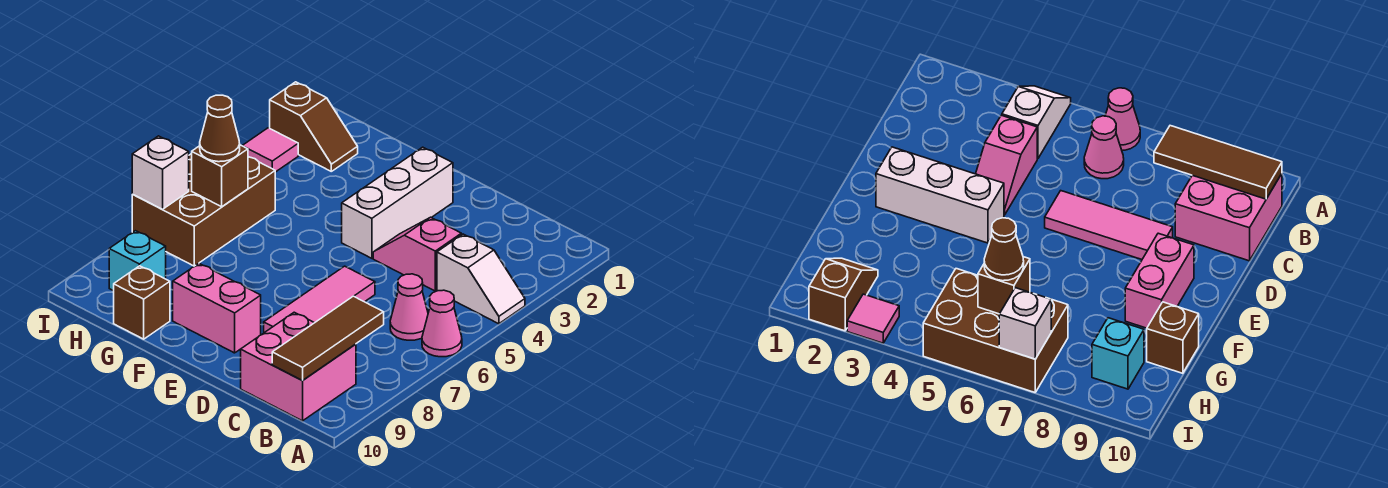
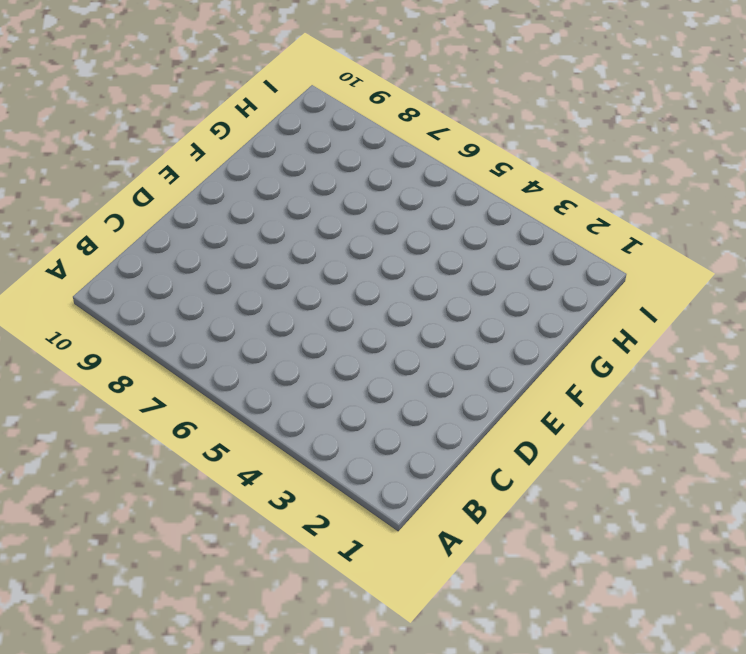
none -> white slope A4:B4 level 1 top B
none -> pink cone A6 level 1
none -> pink cone B6 level 1

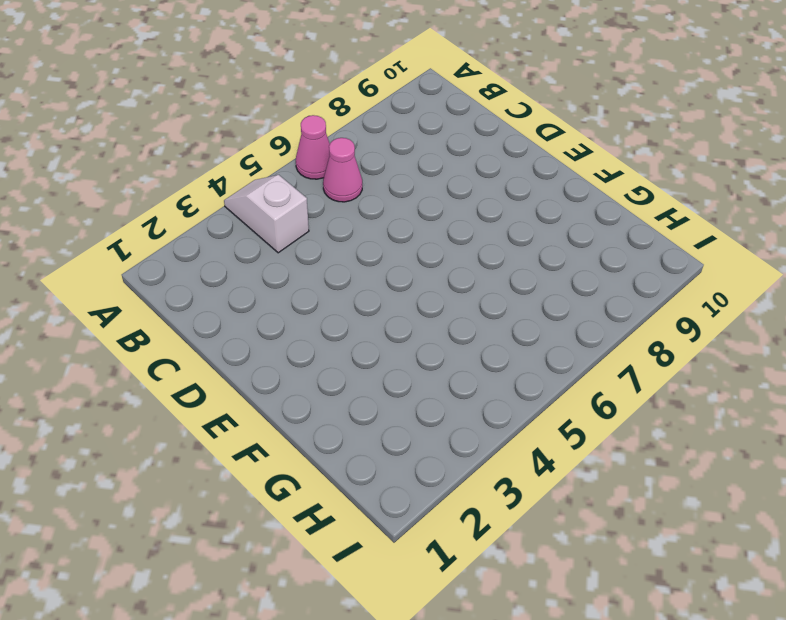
none -> pink brick B9:C10 level 1
none -> pink slope C4:D4 level 1 top C
none -> pink tile D6:D8 level 1

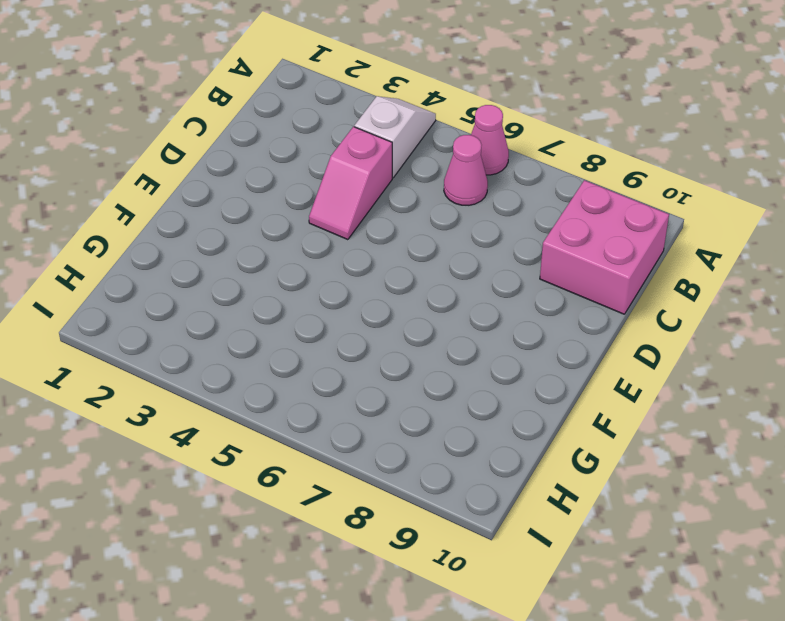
none -> pink tile D6:D8 level 1
none -> white brick E2:E4 level 1
none -> pink brick E9:F9 level 1

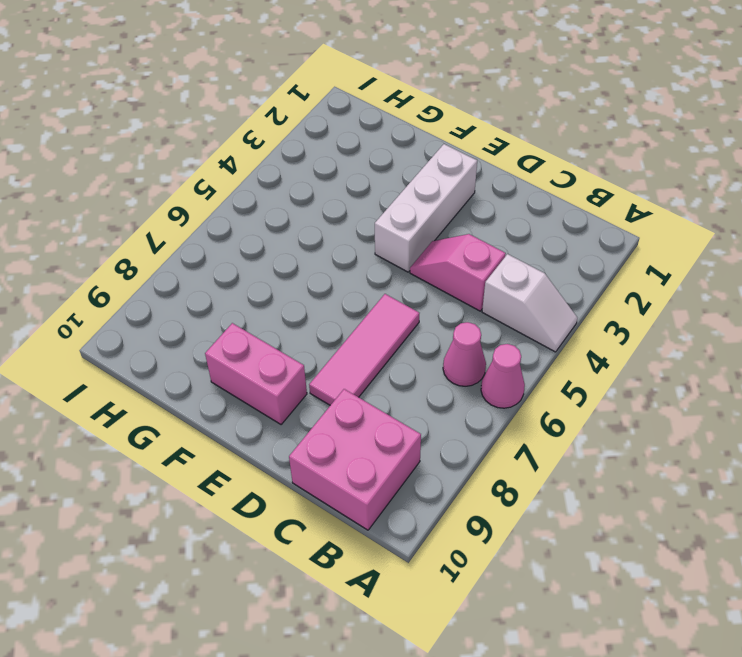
none -> brown brick G10 level 1
none -> brown slope H2:I2 level 1 top I
none -> brown brick H5:I7 level 1

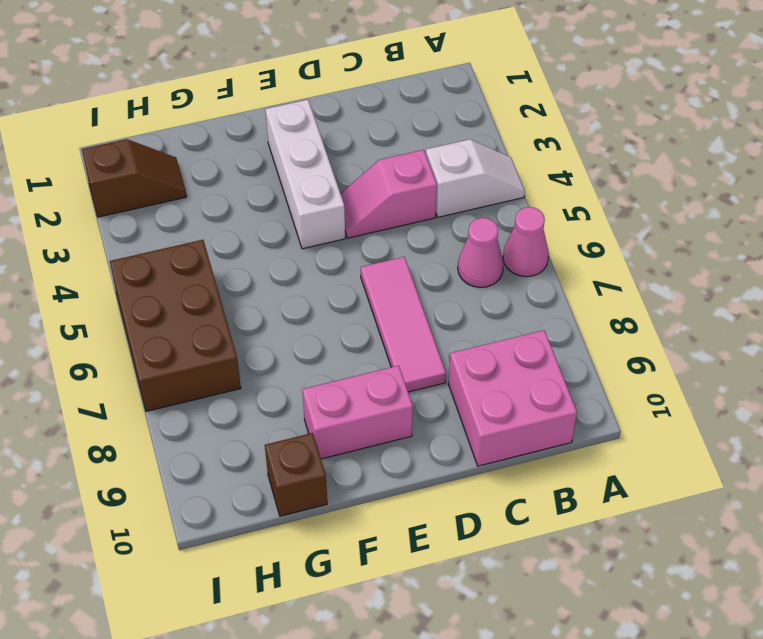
none -> cyan brick H9 level 1
none -> pink tile I3 level 1
none -> brown tile B8:B10 level 2

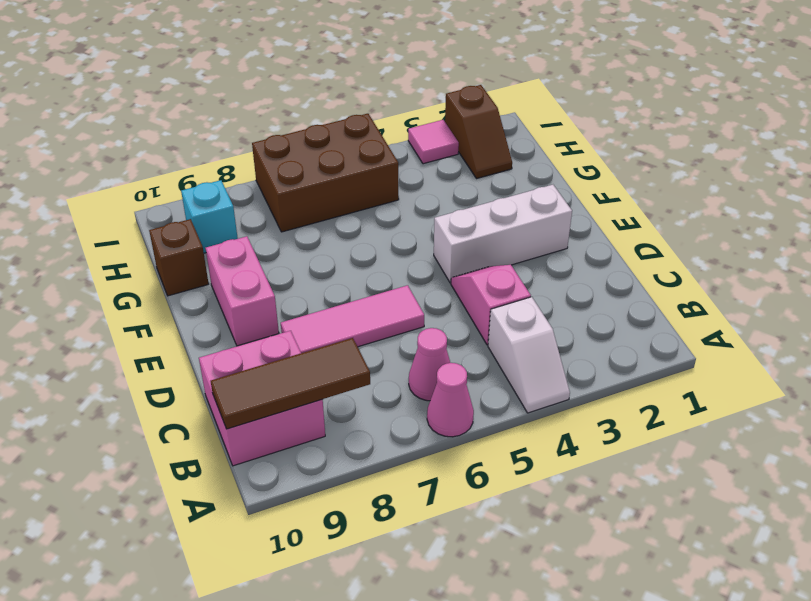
none -> brown brick H6 level 2
none -> white brick I7 level 2
none -> brown cone H6 level 3

